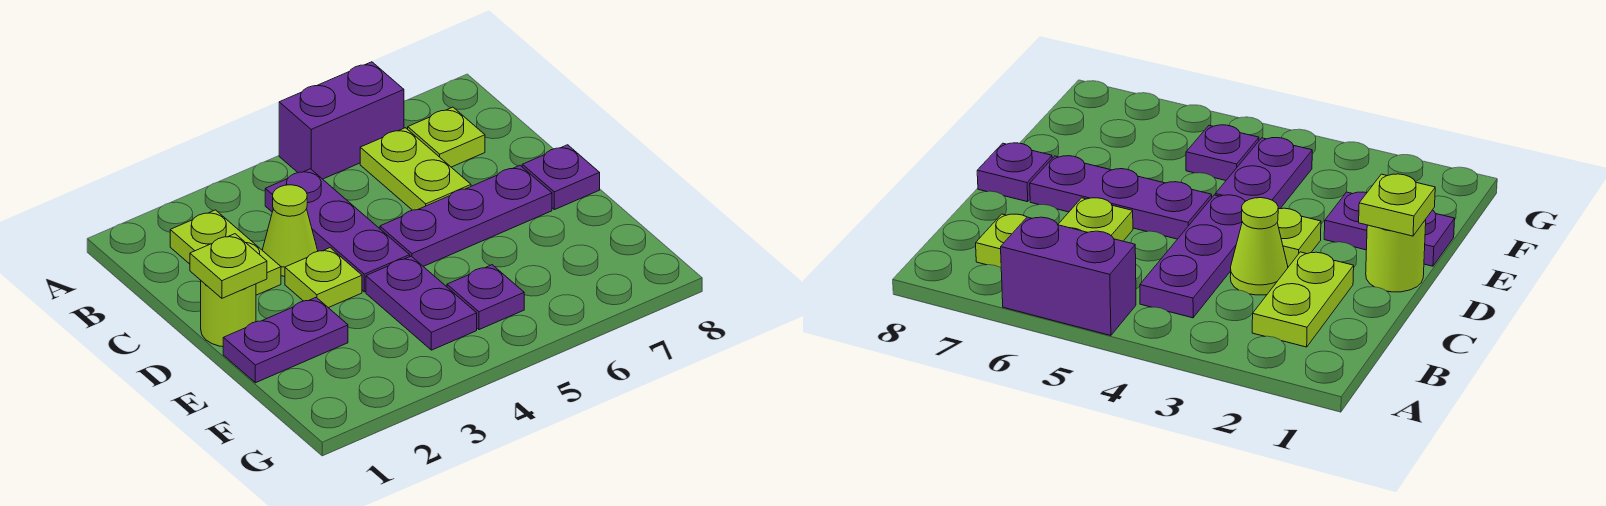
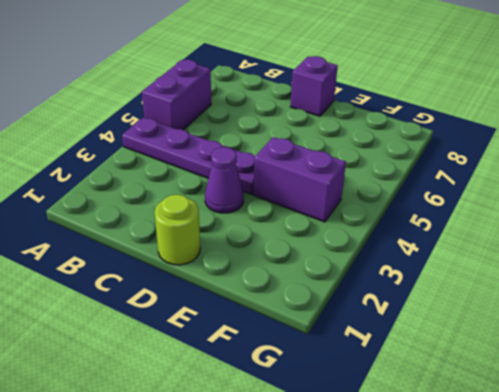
purple plate A4:D4 level 1 -> purple plate B4:D4 level 1
purple cone D3 level 1 -> lime plate D3 level 1
purple brick D8 level 1 -> purple plate D8 level 1
purple brick E4:F4 level 1 -> purple plate E4:F4 level 1
none -> lime plate B2:C2 level 1
none -> lime plate B6:C6 level 1
none -> lime plate B7 level 1

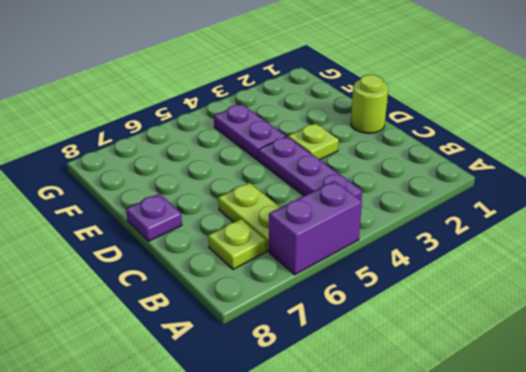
none -> lime plate B2:C2 level 1
none -> lime cone C3 level 1
none -> purple plate D5:D7 level 1

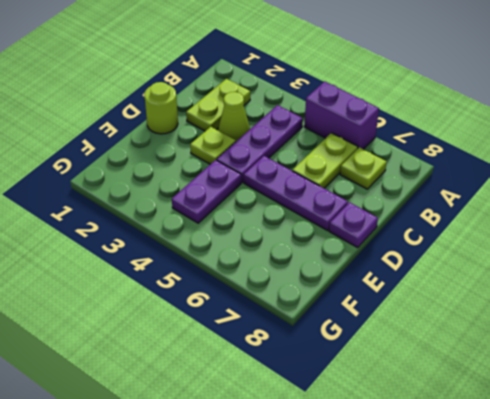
none -> purple plate E1:E2 level 1
none -> purple plate F5 level 1
none -> lime plate D1 level 2

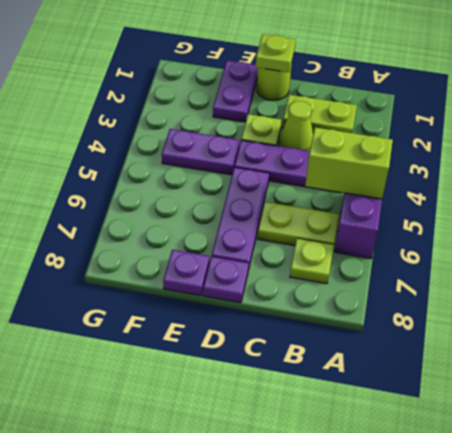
lime brick A5:B5 level 2 -> none
purple plate E8 level 1 -> purple plate F5 level 1

